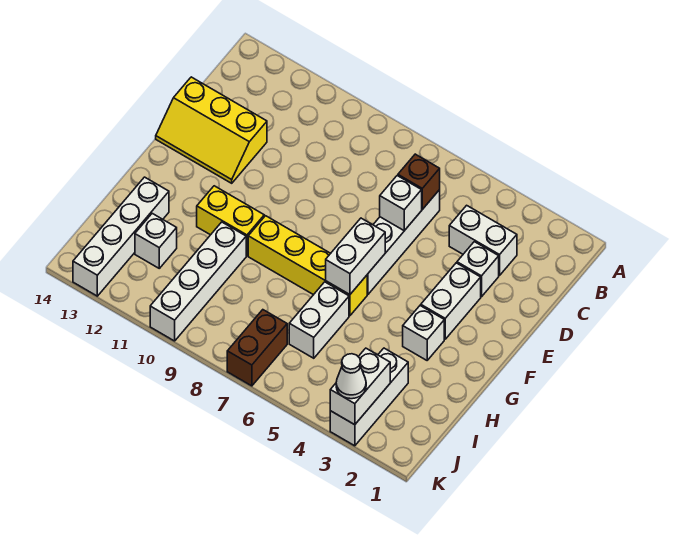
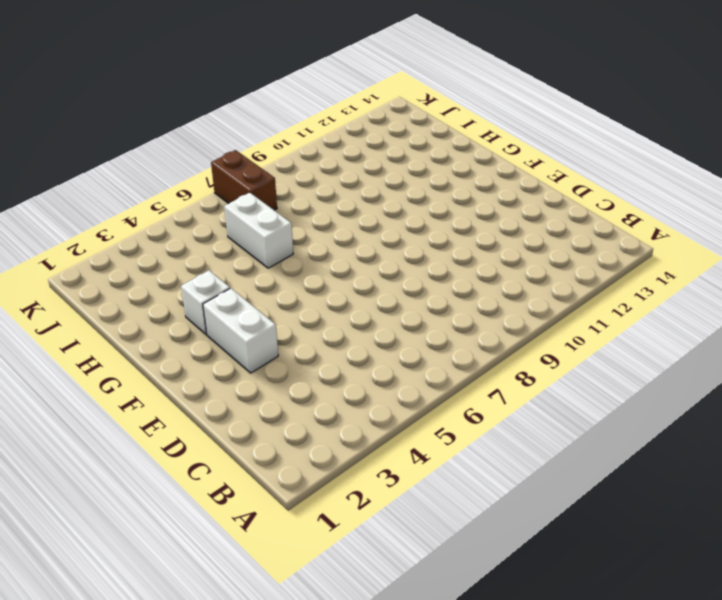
none -> white brick C3:C4 level 1
none -> white brick C6:F6 level 1
none -> white brick D3 level 1

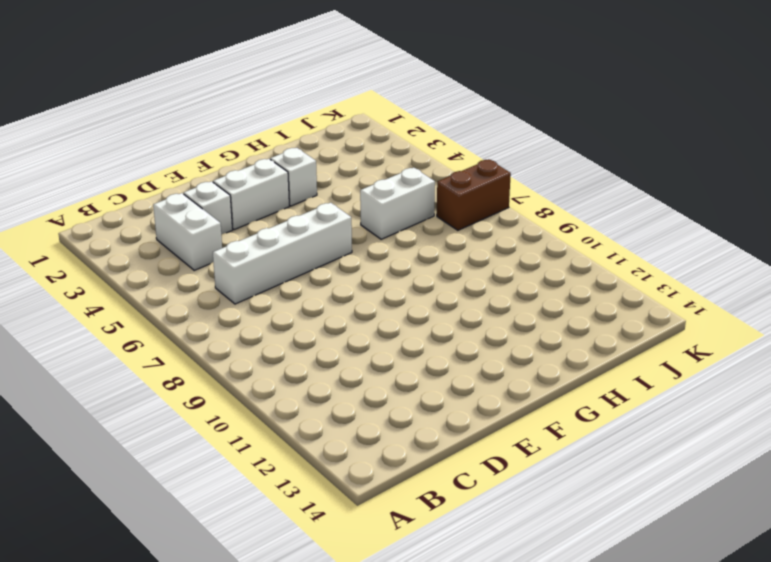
none -> yellow slope D12:E14 level 1 top D
none -> yellow brick G6:G9 level 1
none -> yellow brick G10:G11 level 1

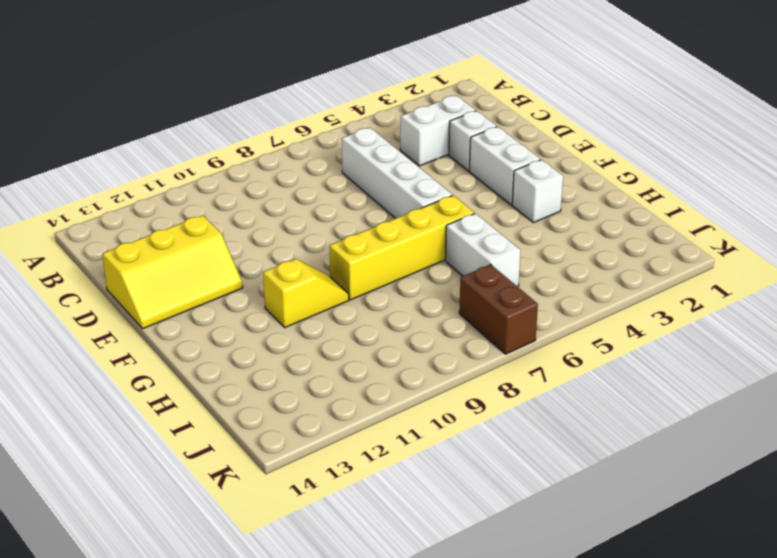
yellow slope G10:G11 level 1 top 11 -> yellow brick G10:G11 level 1
none -> white brick H10:K10 level 1
none -> white brick H13:K13 level 1
none -> white brick I3:K3 level 1

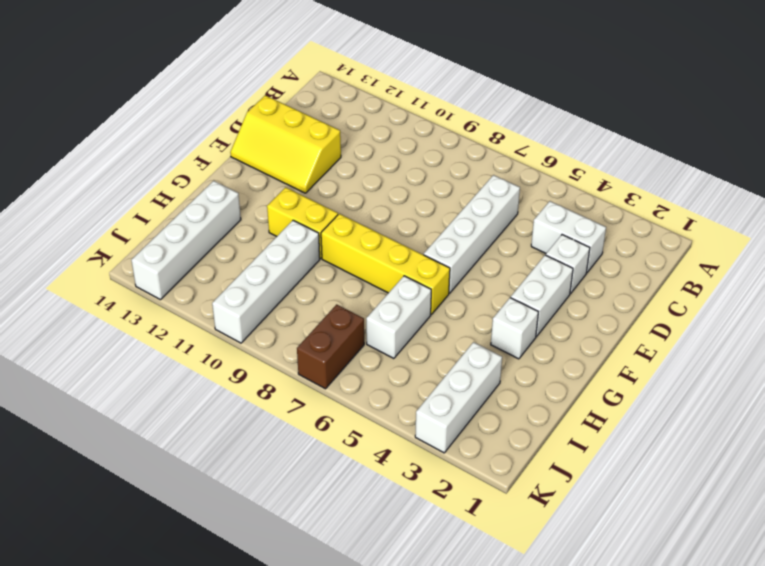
none -> white brick I12 level 1
none -> brown brick C6 level 2
none -> white brick D6 level 2

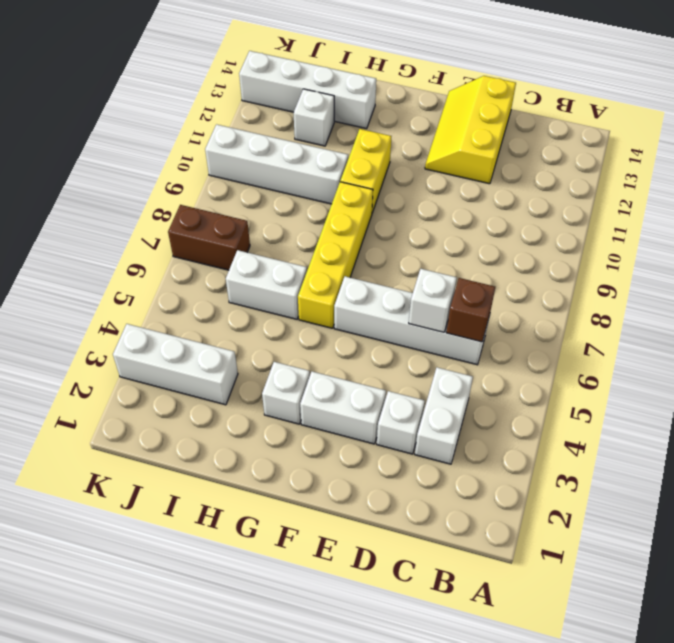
none -> white brick F6:G6 level 2
none -> white brick J3:K3 level 2
none -> white cone K3 level 3

